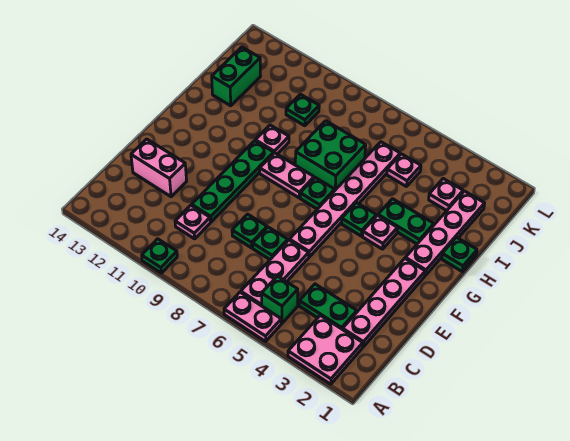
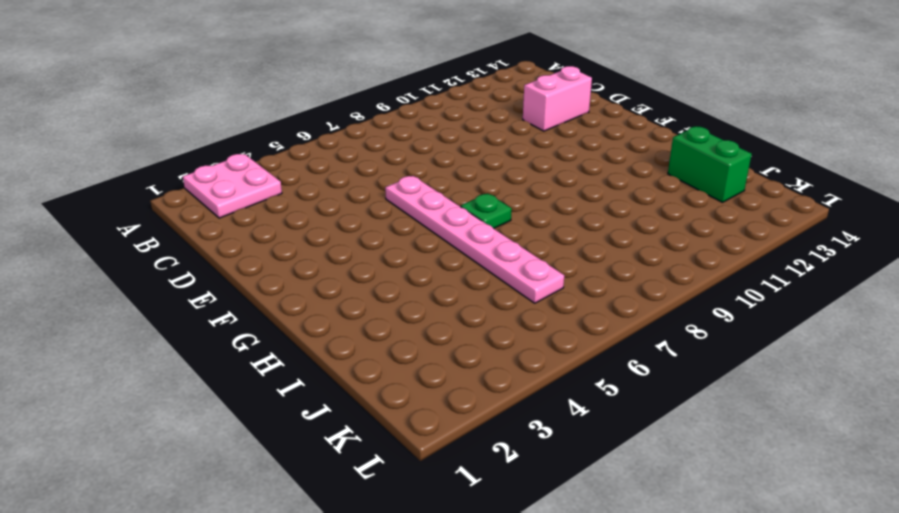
none -> pink plate A5:A6 level 1
none -> green plate A10 level 1
none -> green brick B5 level 1

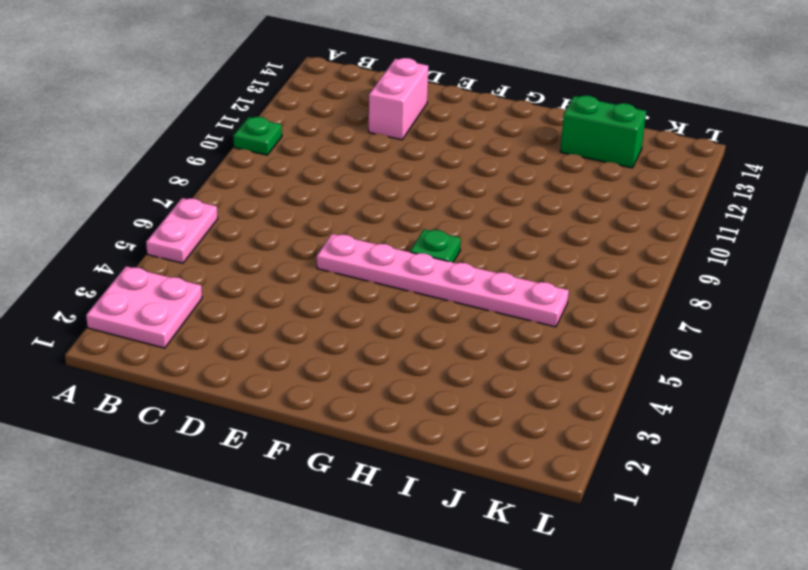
none -> green brick B5 level 1
none -> pink plate B6:D6 level 1
none -> pink plate C2:F2 level 1

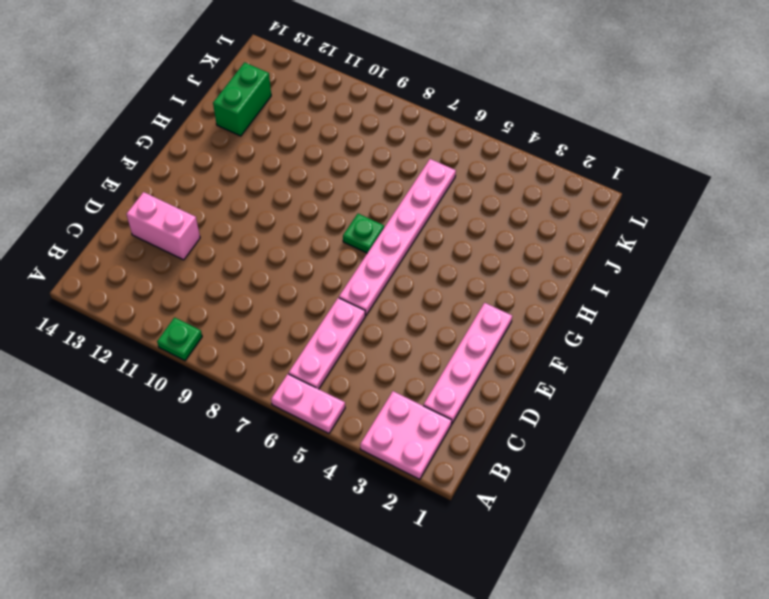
none -> green brick B5 level 1
none -> green plate C3:C4 level 1
none -> pink plate C10 level 1

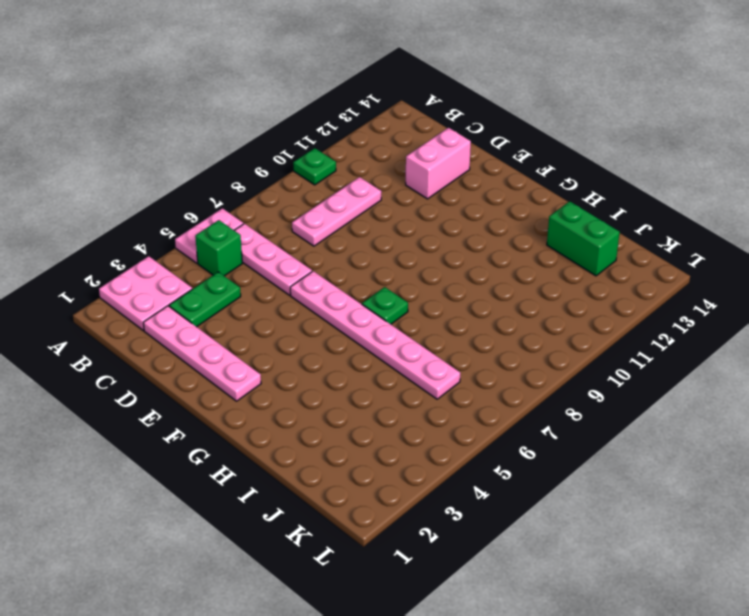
pink plate C8:C10 level 1 -> pink plate C10 level 1
none -> green plate D7 level 1
none -> green plate D8 level 1
none -> green plate D10:G10 level 1

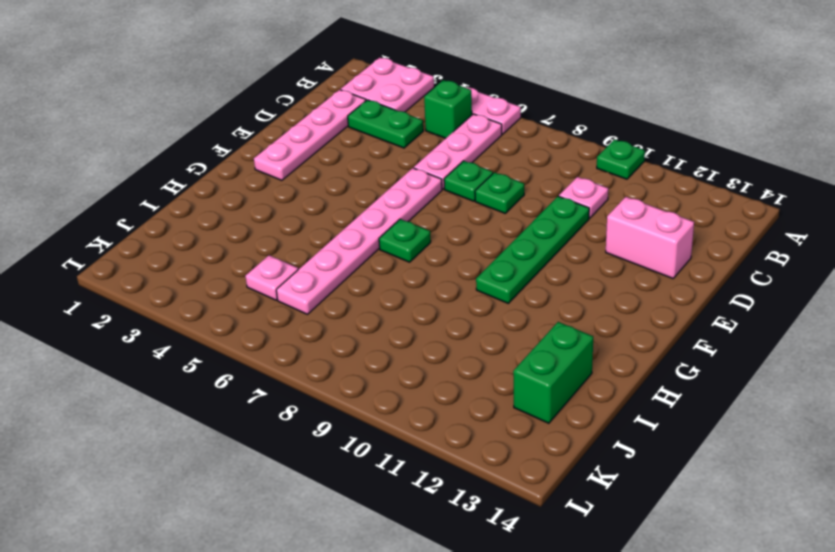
none -> pink plate G2:J2 level 1
none -> pink plate G4 level 1
none -> green plate G5 level 1

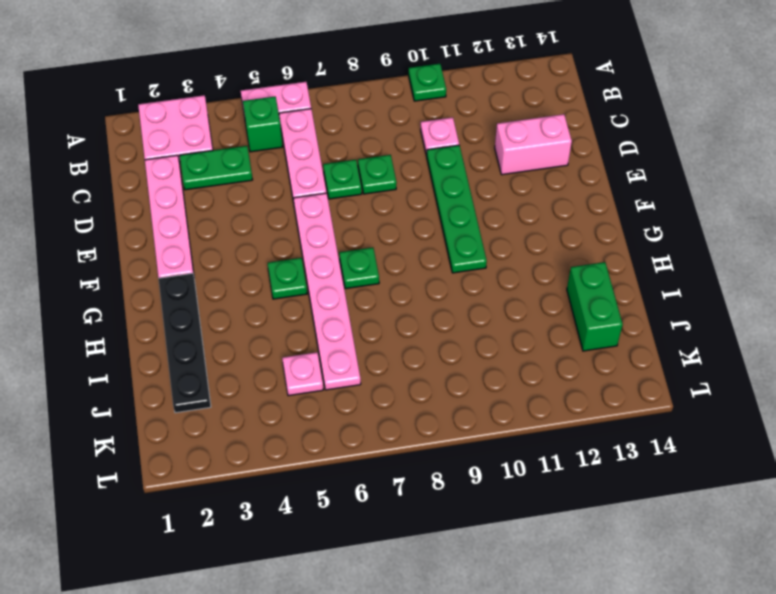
black plate G2:J2 level 1 -> pink plate G2:J2 level 1
none -> pink plate G4 level 1
none -> pink plate G8:G9 level 1
none -> green plate H1 level 1

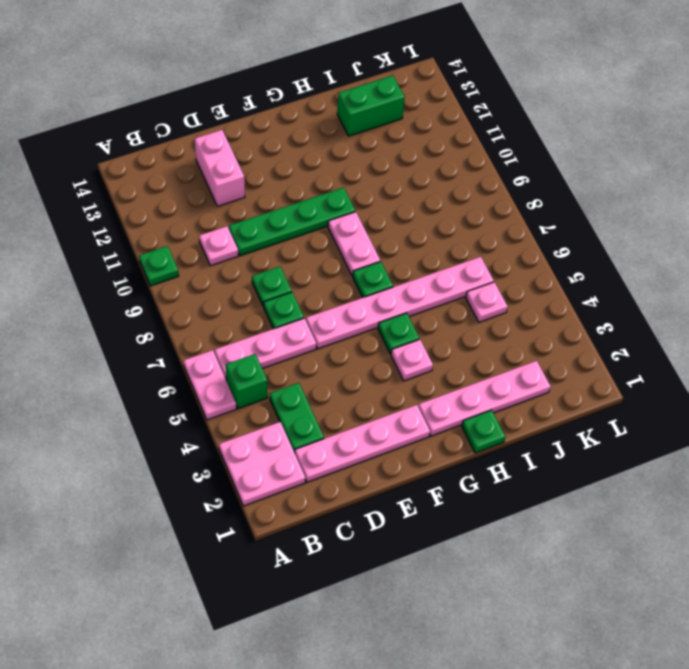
none -> green plate H3:H4 level 1
none -> green brick H7:I8 level 1
none -> pink plate H10 level 1

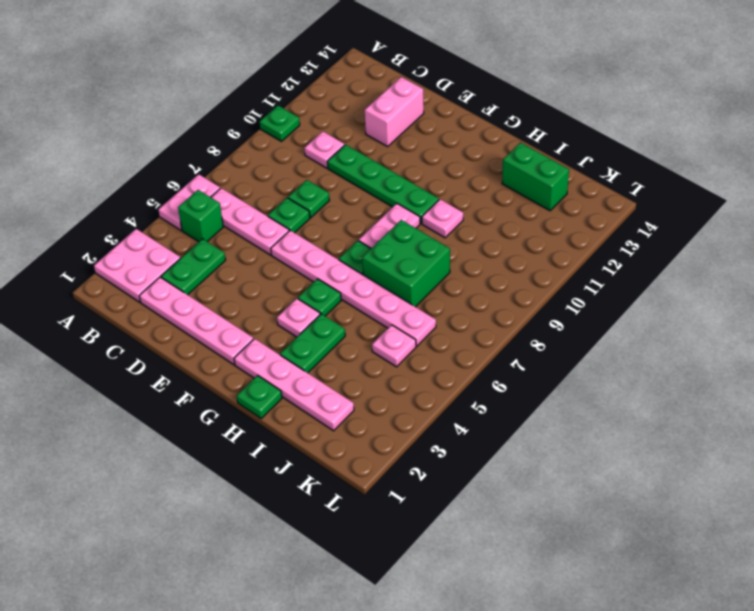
none -> pink plate J3 level 1
none -> green plate J10 level 1

